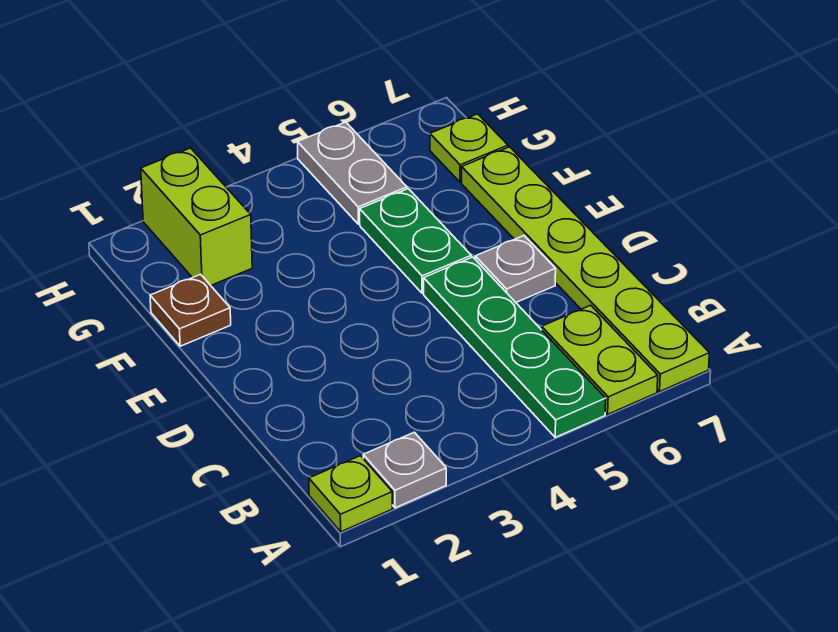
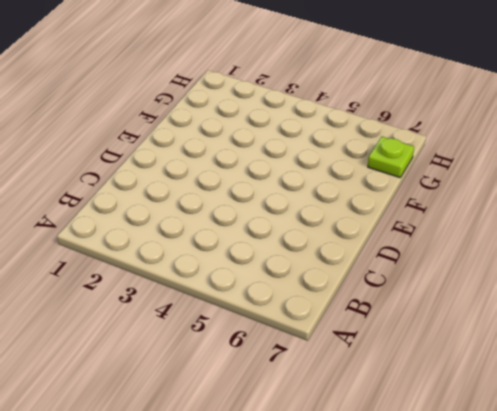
none -> lime plate A1 level 1
none -> grey plate A2 level 1

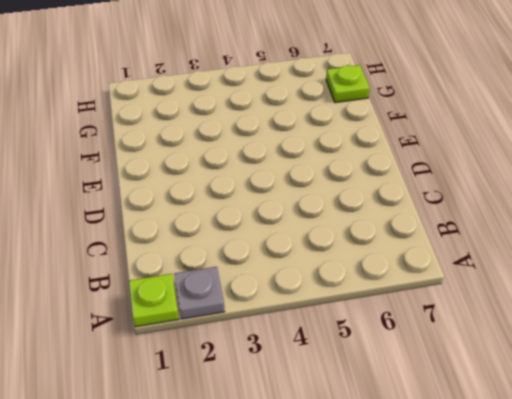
none -> green plate A5:D5 level 1
none -> lime plate A6:B6 level 1

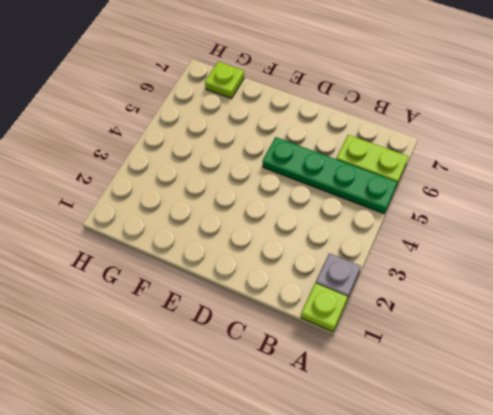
none -> lime plate A7:F7 level 1
none -> grey plate D6 level 1

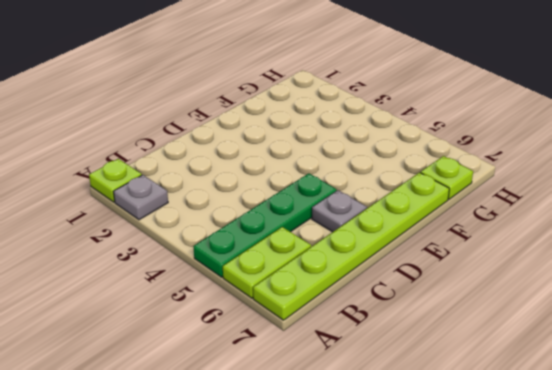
none -> green plate E5:F5 level 1
none -> brown plate F1 level 1

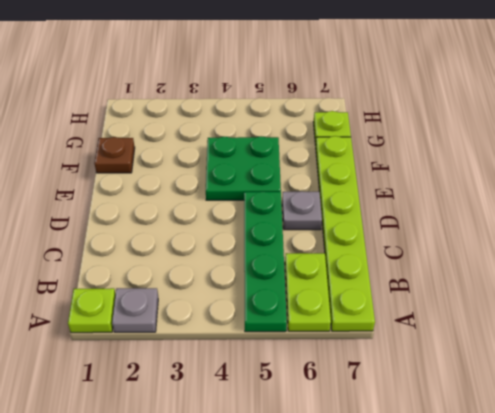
green plate E4:F5 level 1 -> green plate E5:F5 level 1
none -> lime brick G2:H2 level 1
none -> grey plate G5:H5 level 1

